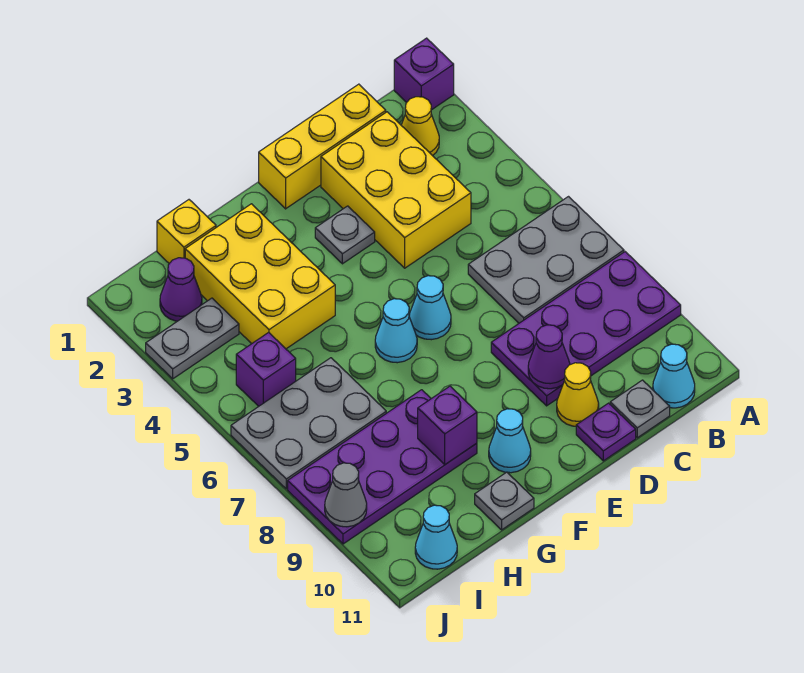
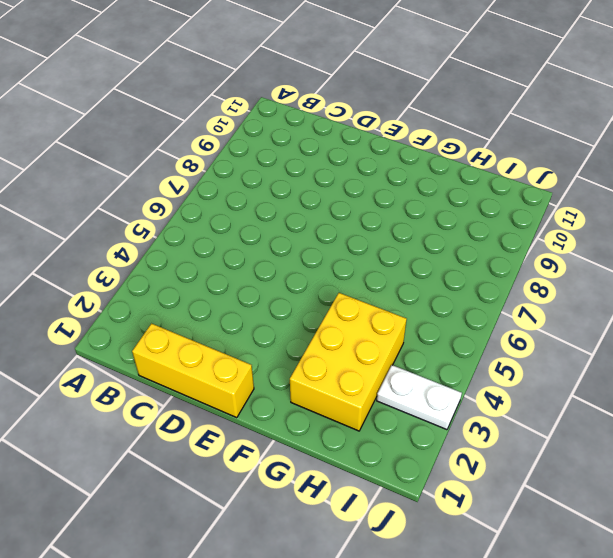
white plate I3:J3 level 1 -> grey plate I3:J3 level 1
none -> purple brick A1 level 1
none -> grey plate A6:C7 level 1
none -> purple plate A8:D9 level 1

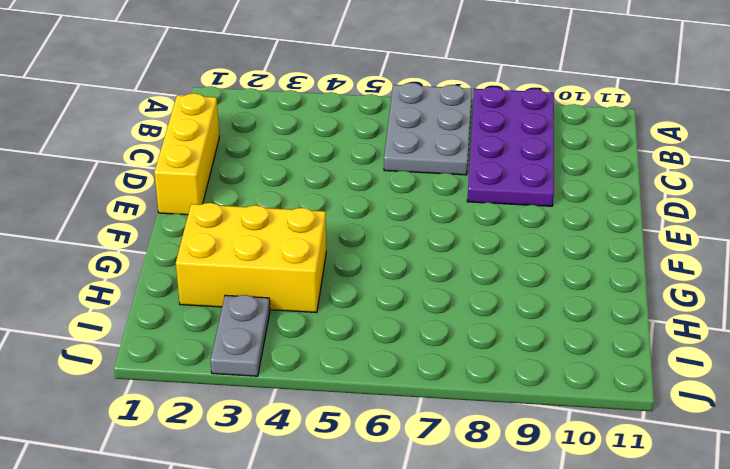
none -> purple brick A1 level 1
none -> yellow cone B2 level 1
none -> cyan cone B11 level 1

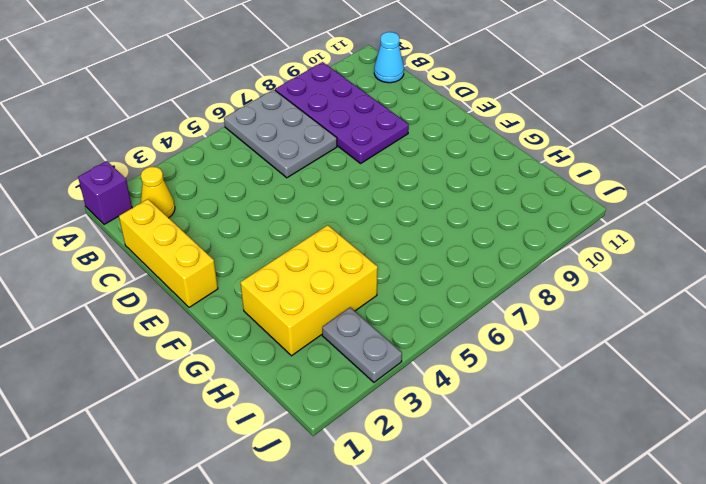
none -> yellow brick C2:D4 level 1
none -> grey plate C11 level 1
none -> yellow cone D10 level 1

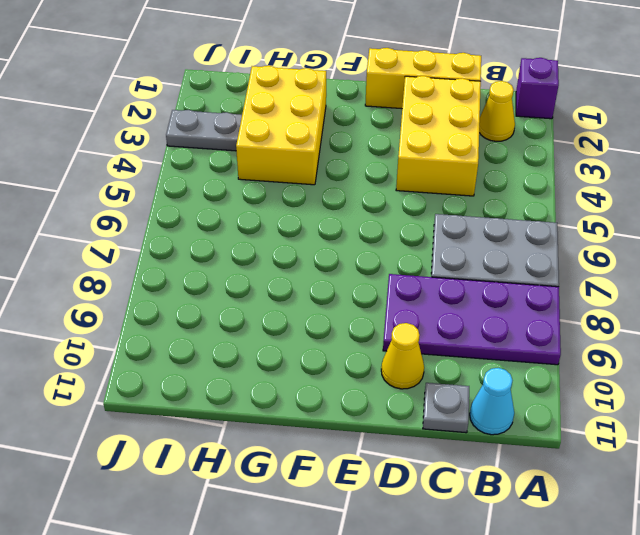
none -> purple plate D11 level 1
none -> grey plate E3 level 1
none -> cyan cone E6 level 1

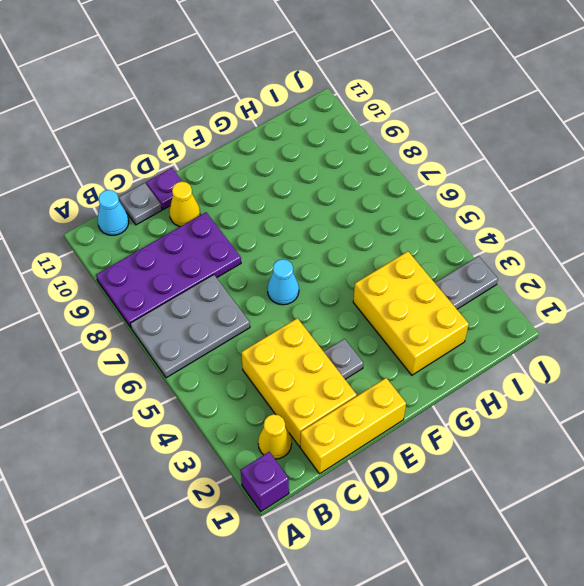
none -> cyan cone F6 level 1
none -> cyan cone F10 level 1
none -> purple plate G8:J9 level 1

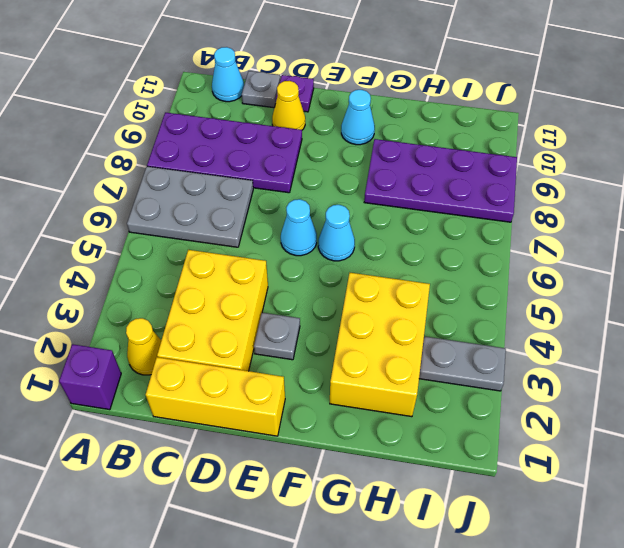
none -> grey plate G11 level 1
none -> yellow brick H1 level 1
none -> grey plate H6:J7 level 1

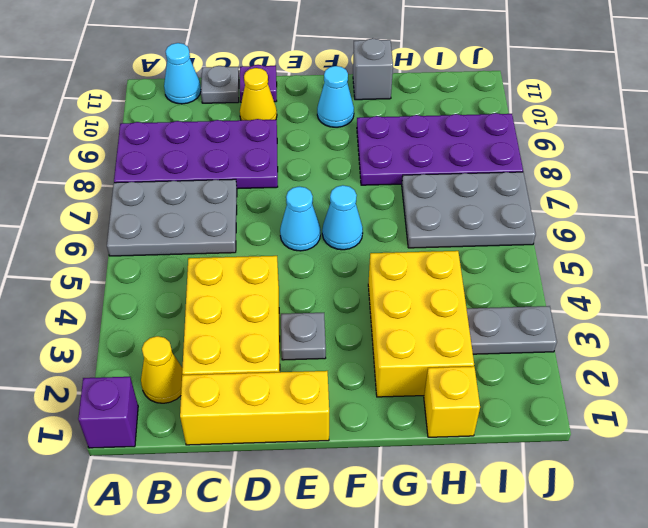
grey brick G11 level 1 -> grey plate G11 level 1
none -> purple cone I2 level 1
none -> purple brick I5 level 1
none -> cyan cone I11 level 1

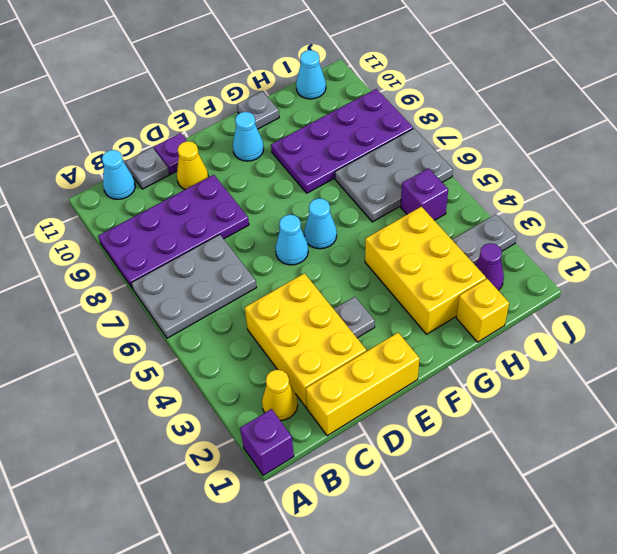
none -> purple cone D9 level 2
none -> purple brick G9 level 2
none -> grey cone J9 level 2

